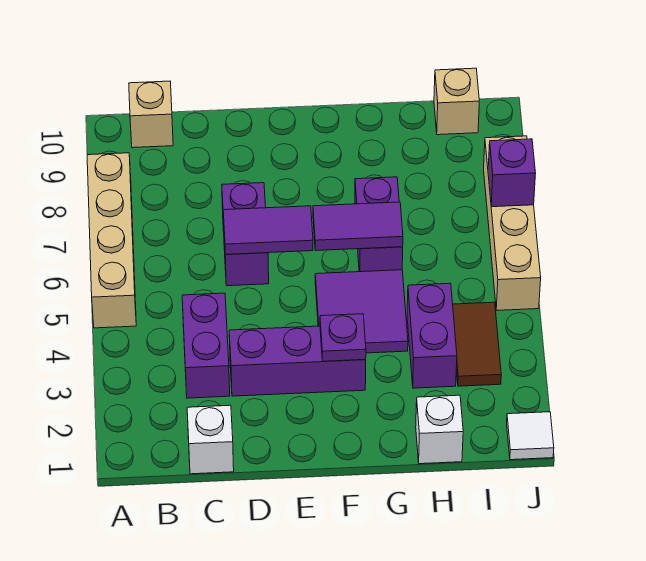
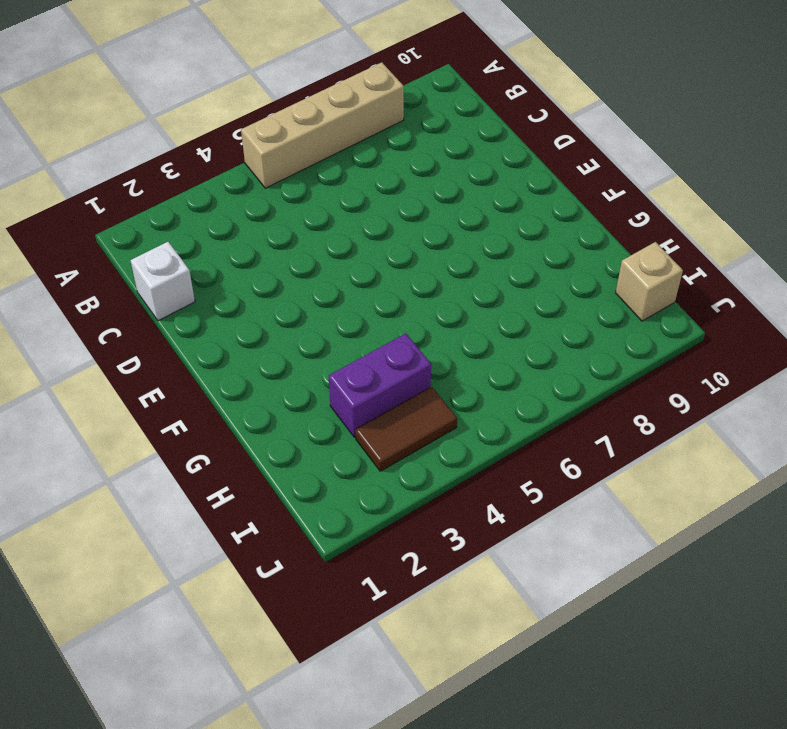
none -> tan brick B10 level 1
none -> purple brick C3:C4 level 1
none -> purple brick D3:F3 level 1

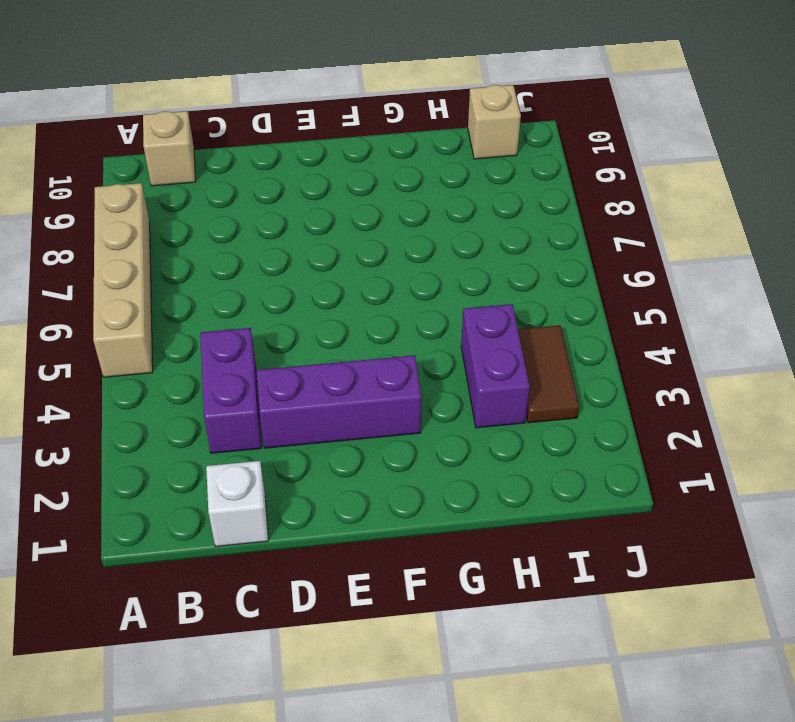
none -> purple brick D6:D7 level 1
none -> purple tile F4:G5 level 1
none -> purple brick G6:G7 level 1

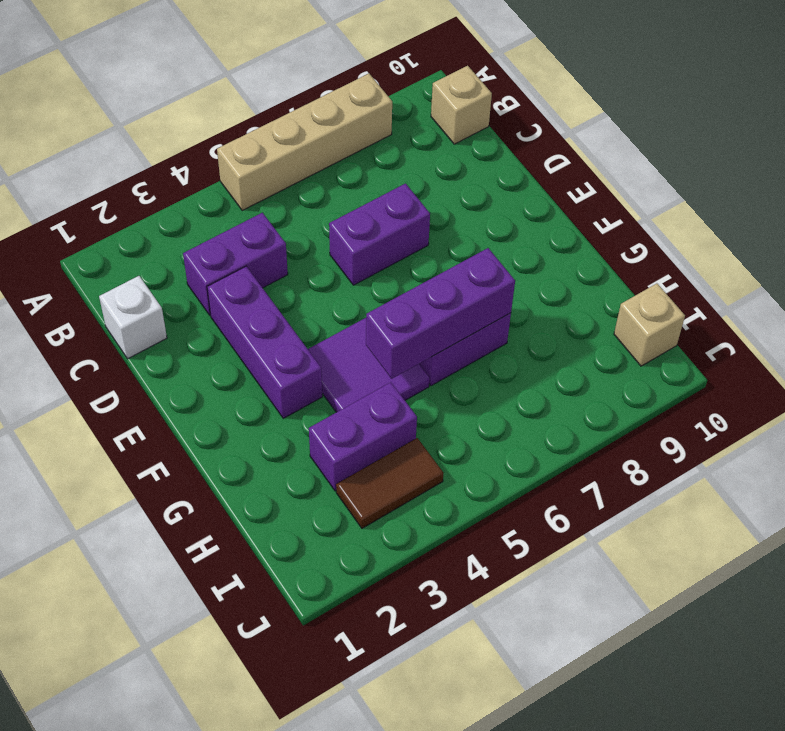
purple brick G5:G7 level 2 -> purple tile F6:G6 level 2
none -> white brick H1 level 1
none -> white tile J1 level 1
none -> tan brick J5:J8 level 1

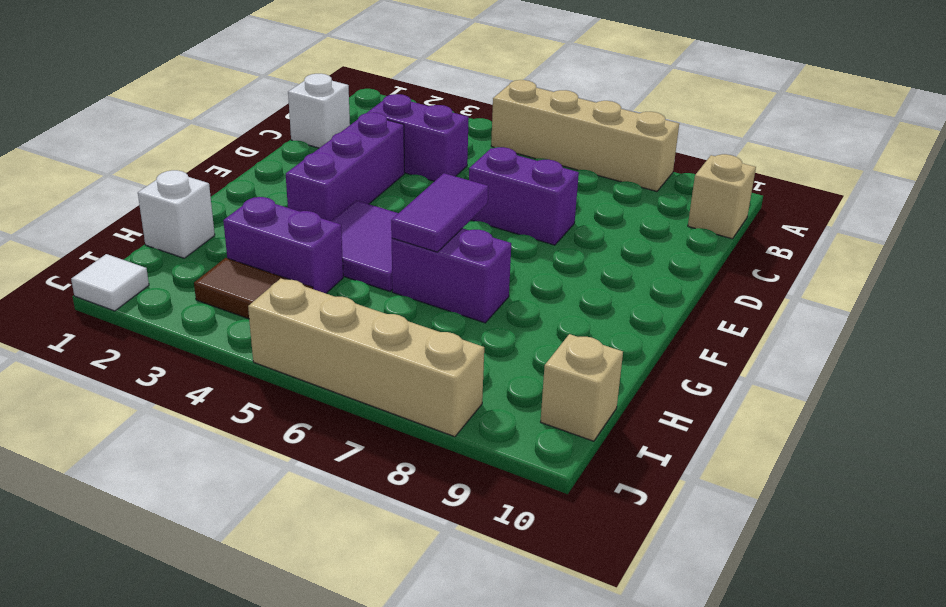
none -> purple tile D6:E6 level 2
none -> purple plate F3 level 2
none -> purple brick J7 level 2

